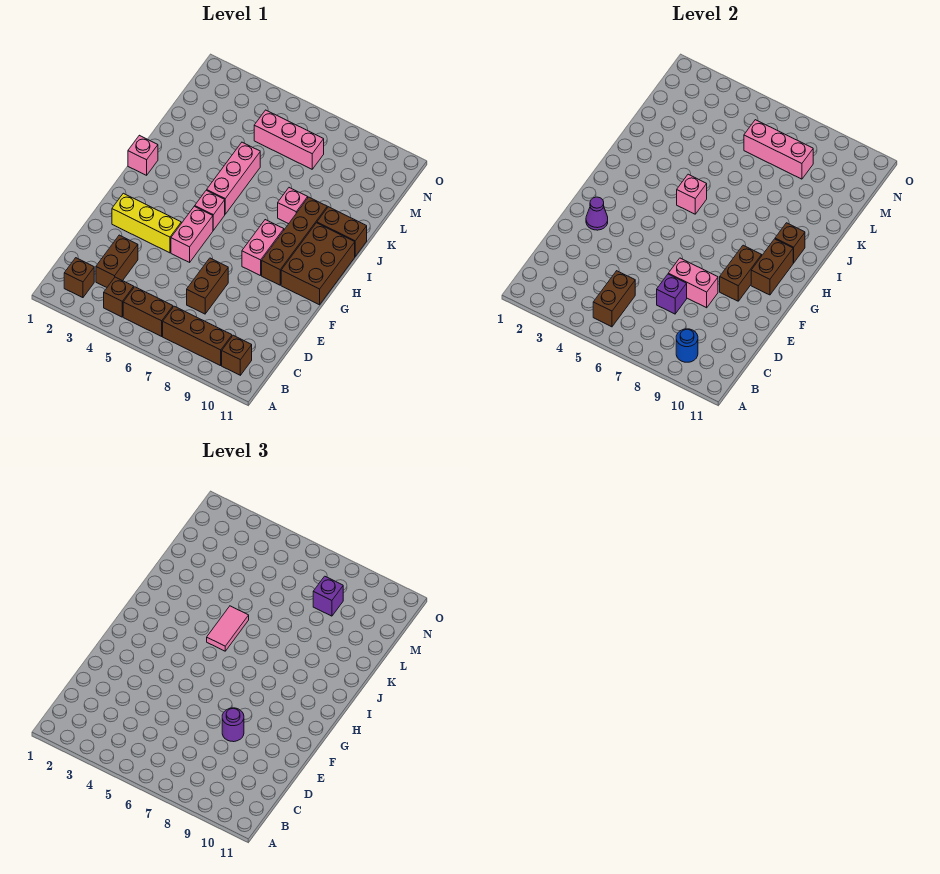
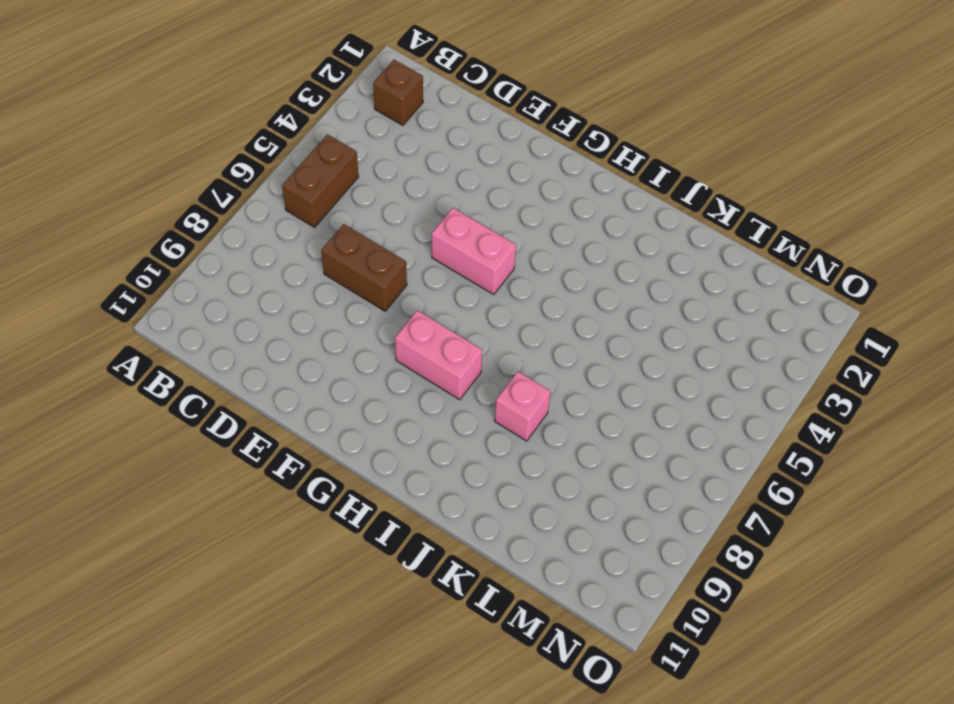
none -> brown brick B4 level 1
none -> brown brick B7:B9 level 1
none -> brown brick B10 level 1
none -> brown brick C3:D3 level 1

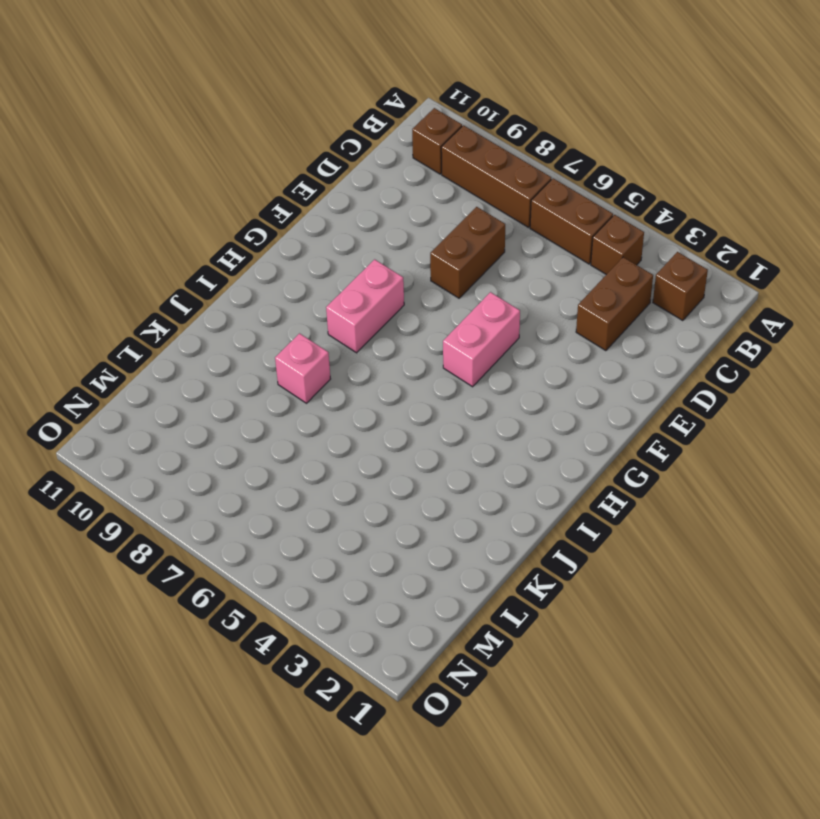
none -> yellow brick F2:F4 level 1
none -> brown brick G9:J9 level 1
none -> brown brick G10:I11 level 1
none -> pink brick H5 level 1

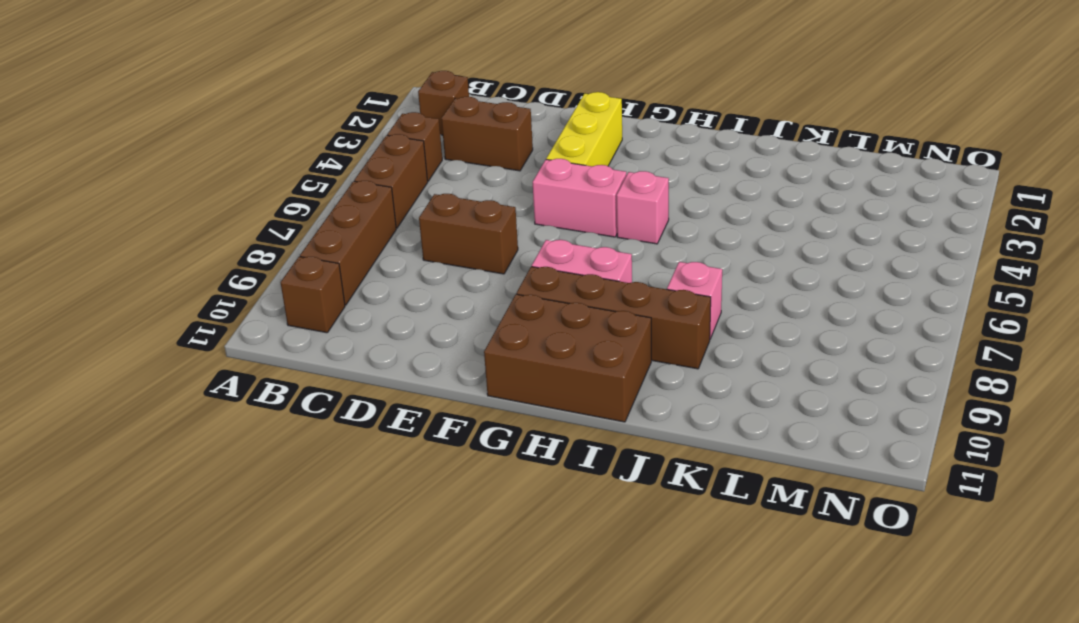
none -> pink brick I1 level 1
none -> pink brick I5:K5 level 1
none -> brown brick J10:J11 level 1
none -> pink brick M5:M7 level 1

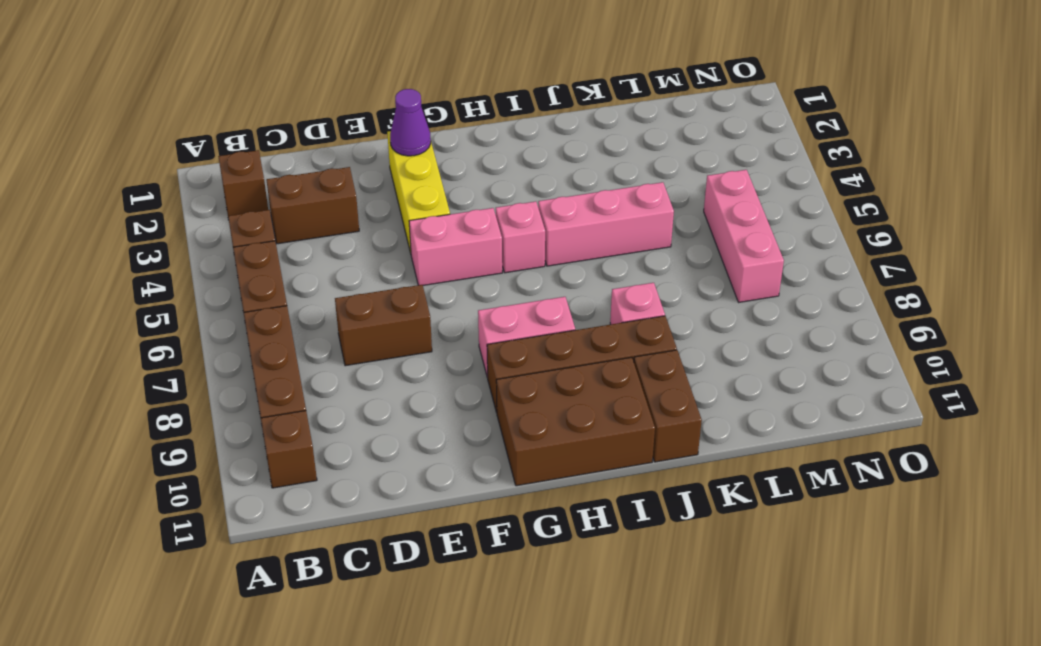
none -> pink brick I1 level 1
none -> brown brick B5:C5 level 2
none -> blue round brick B9 level 2
none -> purple brick D7 level 2

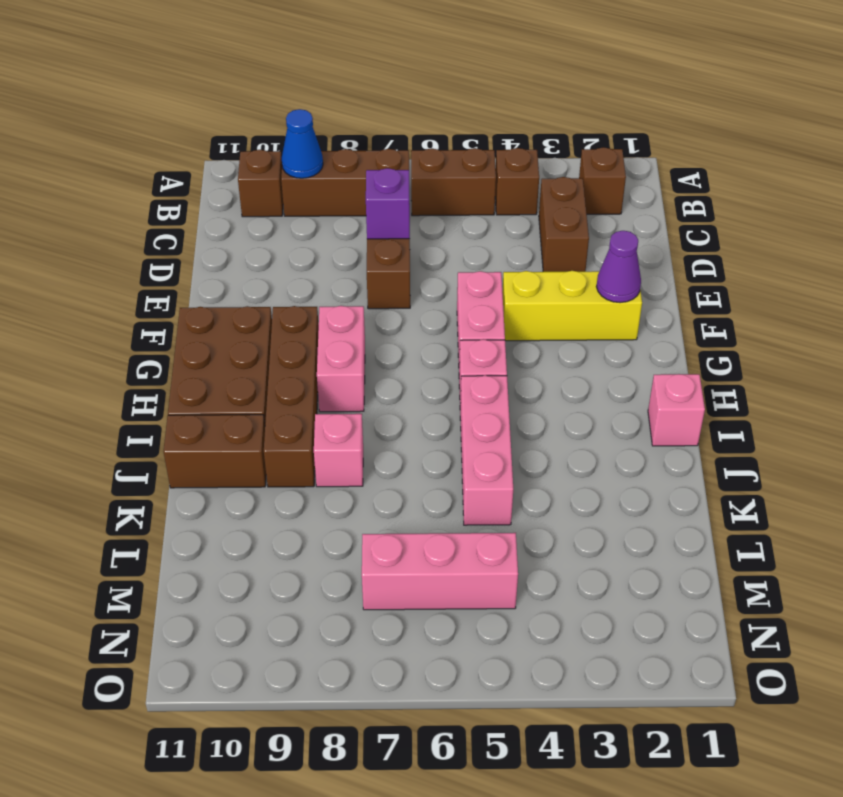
blue cone B9 level 2 -> blue round brick B9 level 2
none -> brown brick B5:C5 level 2
none -> pink brick E7:E8 level 2
none -> brown brick F9:G9 level 2
none -> brown brick G10:H10 level 2

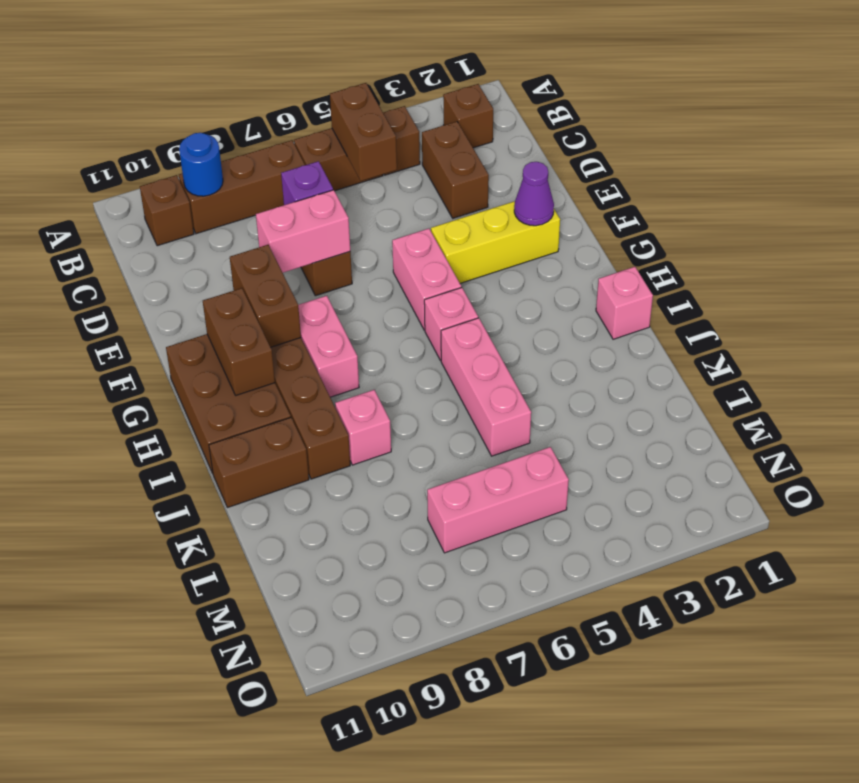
none -> pink brick I5 level 2
none -> brown brick I10 level 2
none -> pink brick M6:M8 level 2
none -> purple round brick E8 level 3

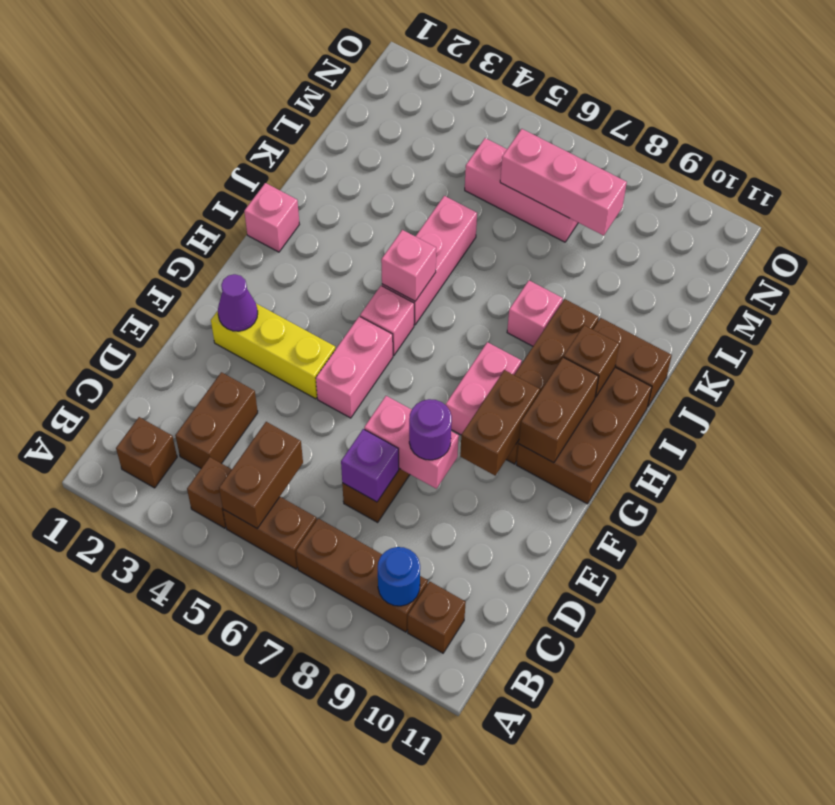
none -> pink tile I5:J5 level 3
none -> purple brick M8 level 3

